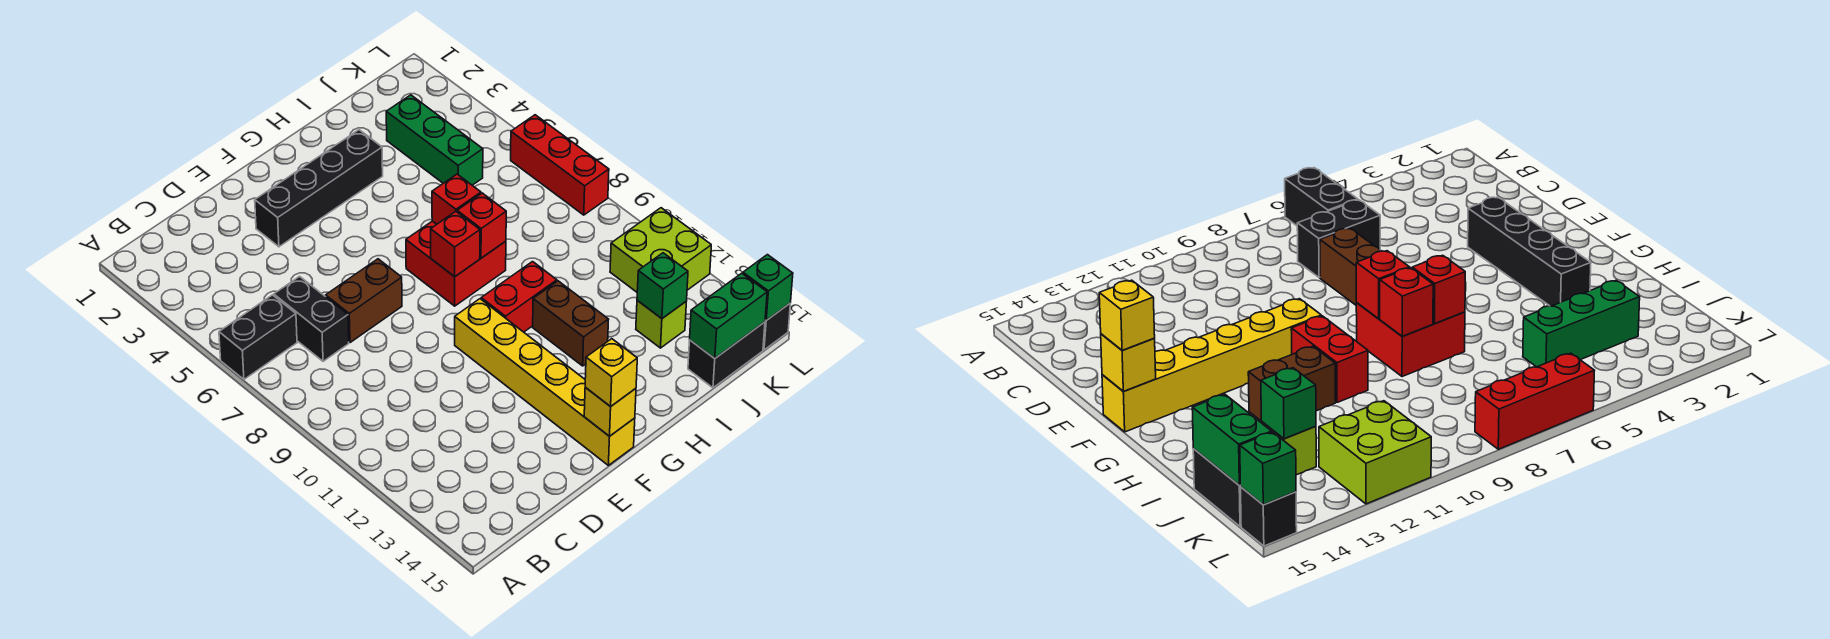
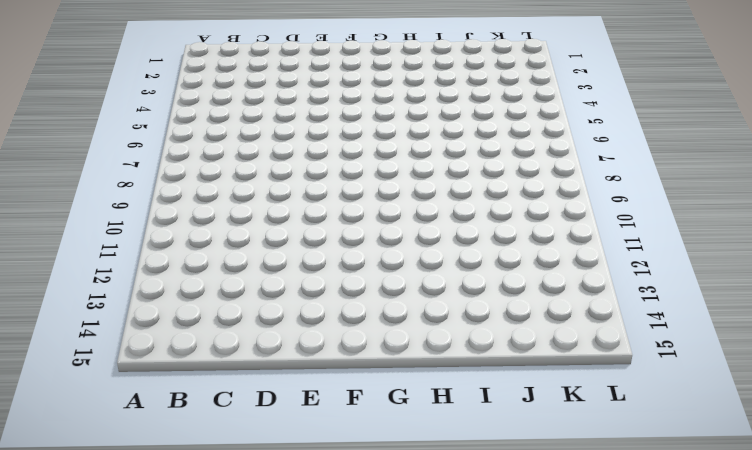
none -> black brick A6:B6 level 1
none -> black brick C6:C7 level 1
none -> brown brick D7:E7 level 1

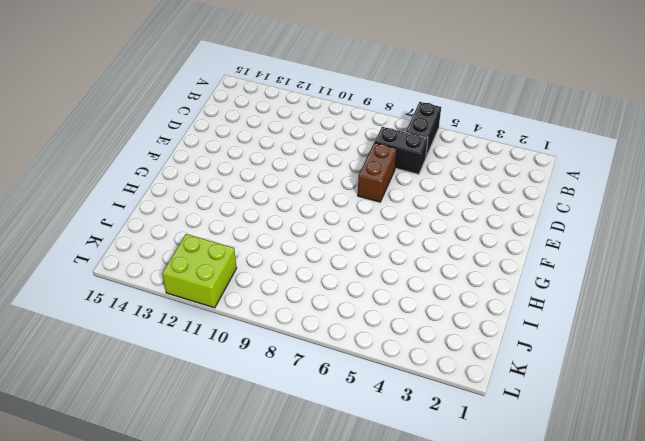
none -> black brick E3:H3 level 1
none -> yellow brick F10:F15 level 1
none -> red brick G7:H8 level 1

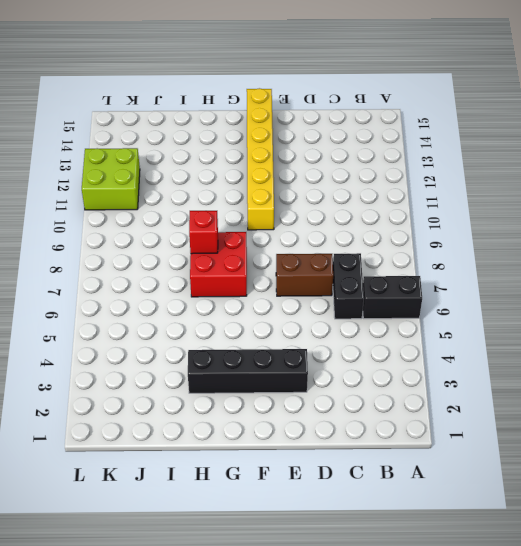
none -> red brick G10:H10 level 1
none -> brown brick H11:H12 level 1
none -> green brick J3:J5 level 1

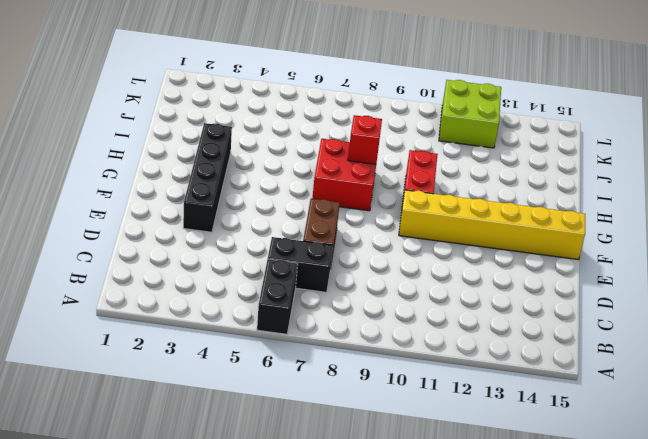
none -> brown brick H11:H12 level 1
none -> green brick J3:J5 level 1
none -> lime brick J13 level 1

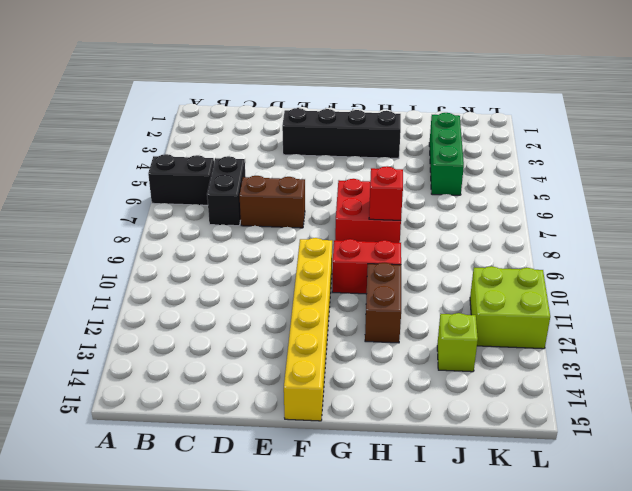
none -> black brick J15:K15 level 1
none -> red brick L6:L8 level 1
none -> black brick L15 level 1

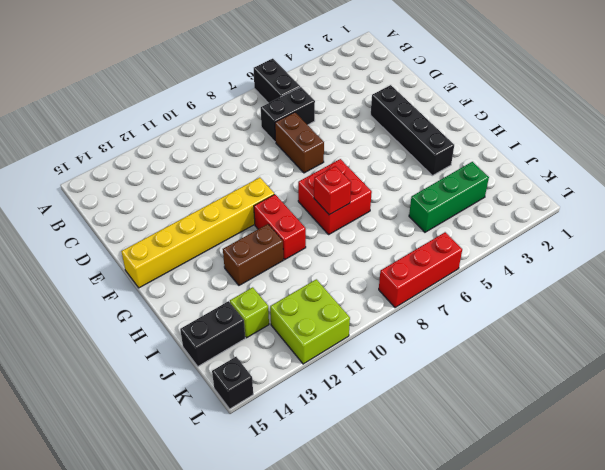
black brick J14:J15 level 1 -> black brick J15:K15 level 1
none -> yellow brick F15 level 2
none -> red brick G8 level 2
none -> red brick H7 level 2

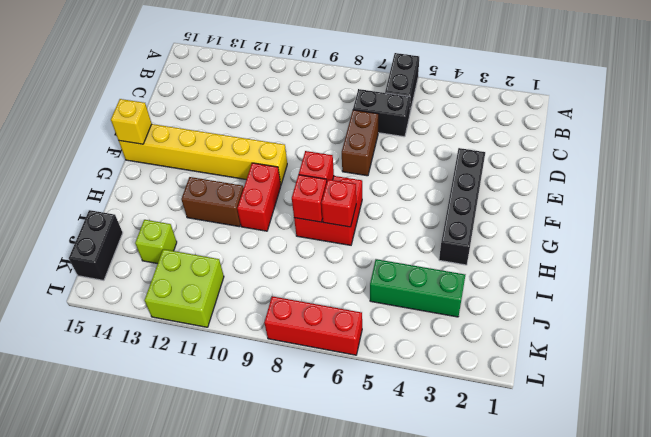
none -> black brick L15 level 1
none -> green brick J13 level 2
none -> green brick J15:K15 level 2

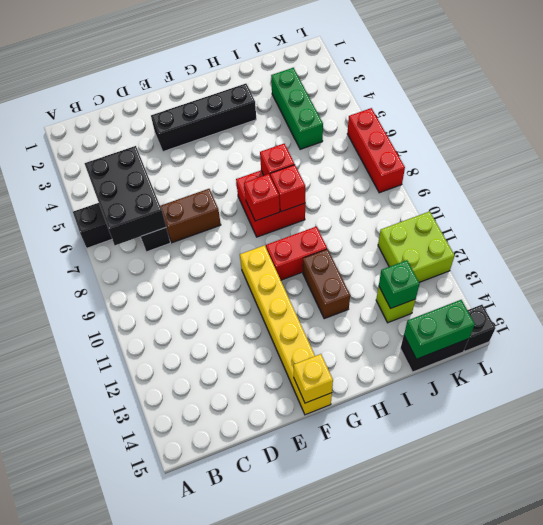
black brick B5:C7 level 2 -> none
none -> green brick L15 level 2
none -> yellow brick F15 level 3

